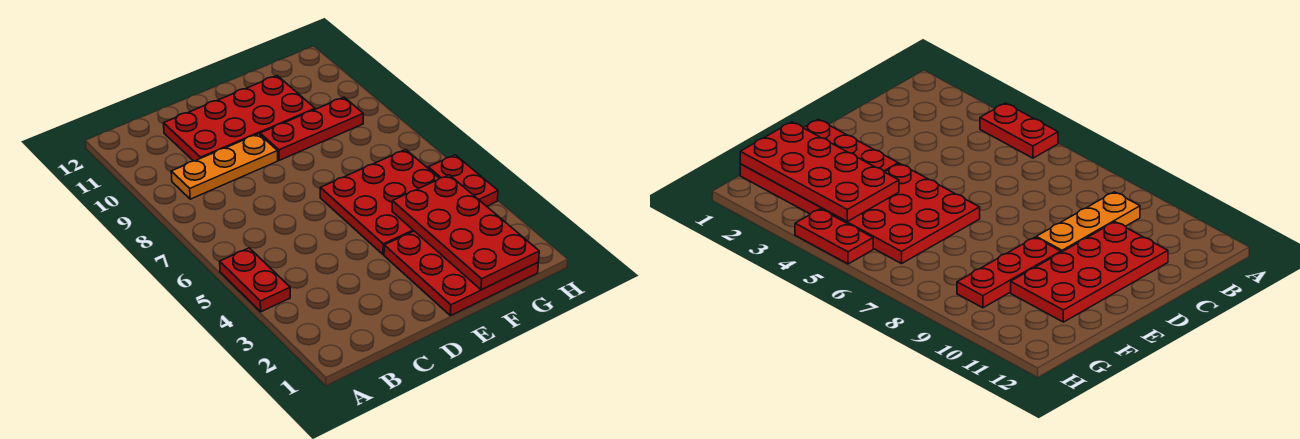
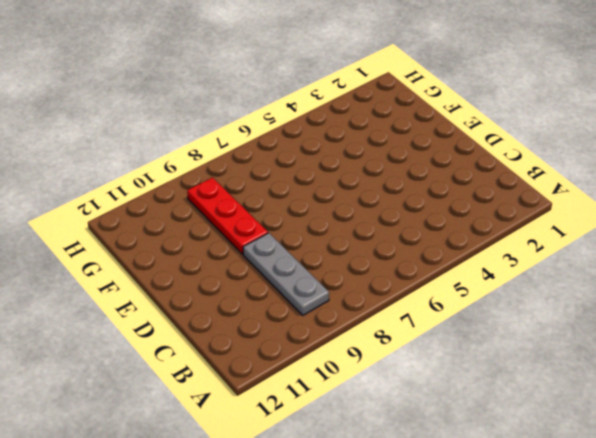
grey plate B9:D9 level 1 -> orange plate B9:D9 level 1
none -> red plate A4:A5 level 1
none -> red plate C10:F11 level 1

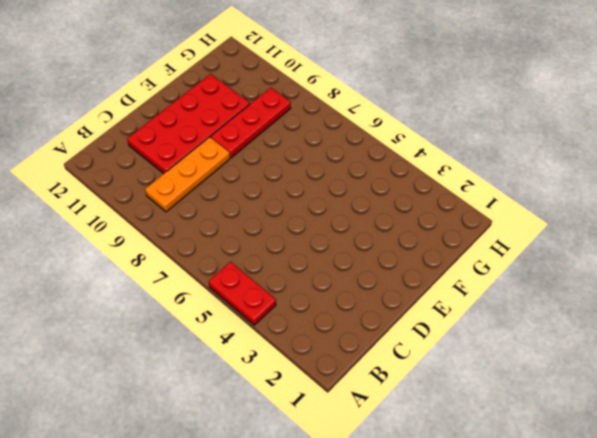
none -> red plate E1:G3 level 1
none -> red plate E4:G6 level 1

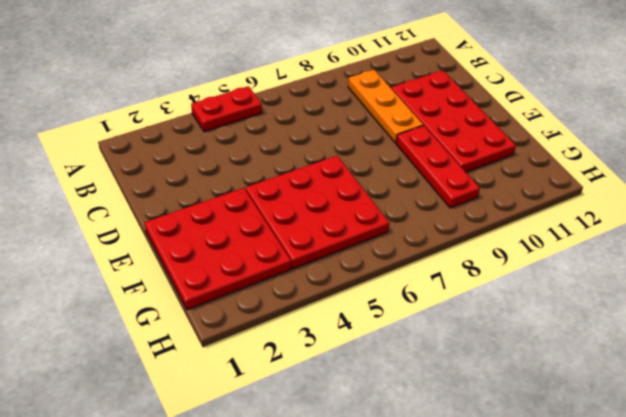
none -> red plate H4:H5 level 1
none -> red plate F1:G4 level 2

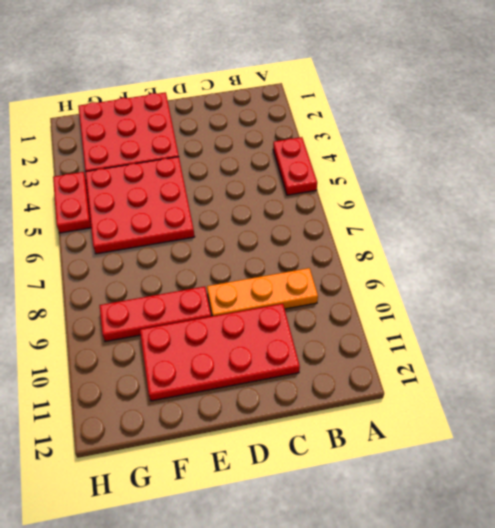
none -> red plate F1:G4 level 2

